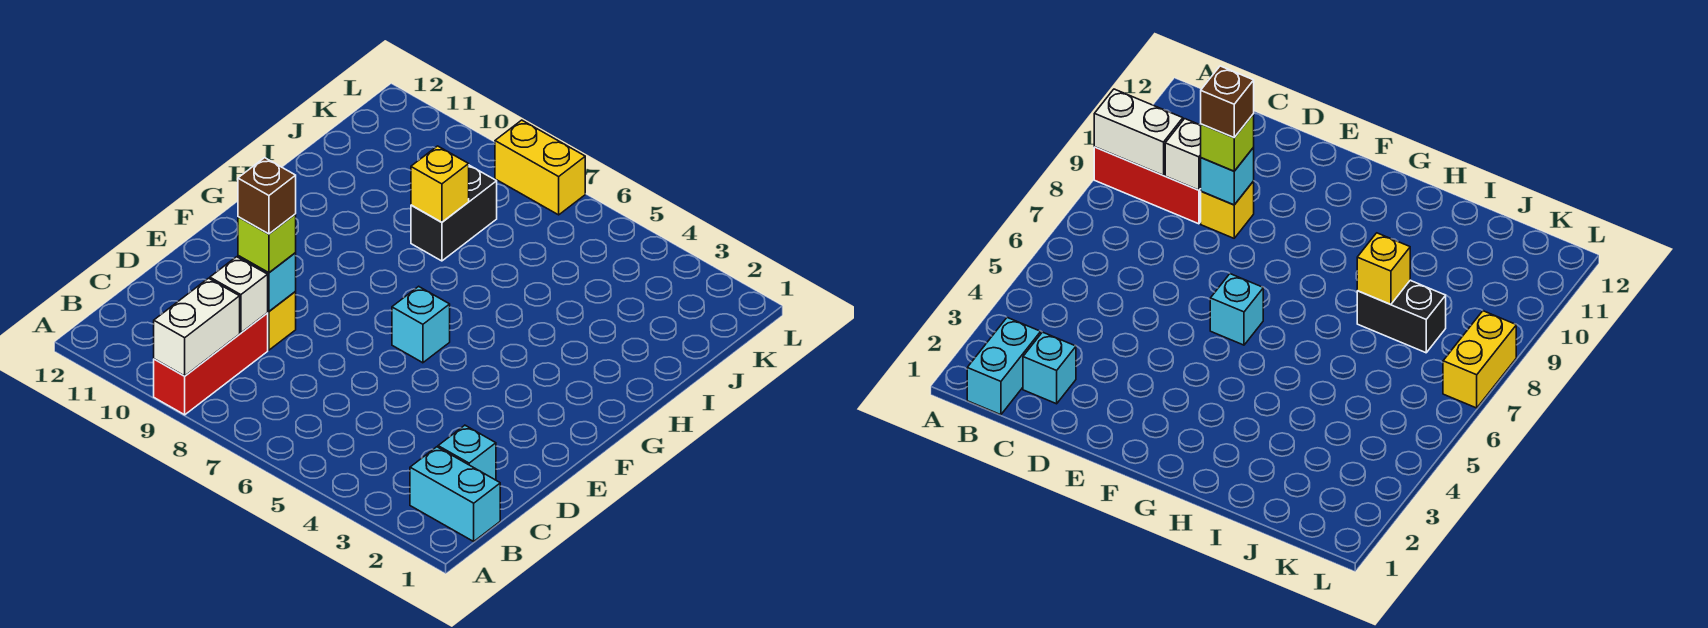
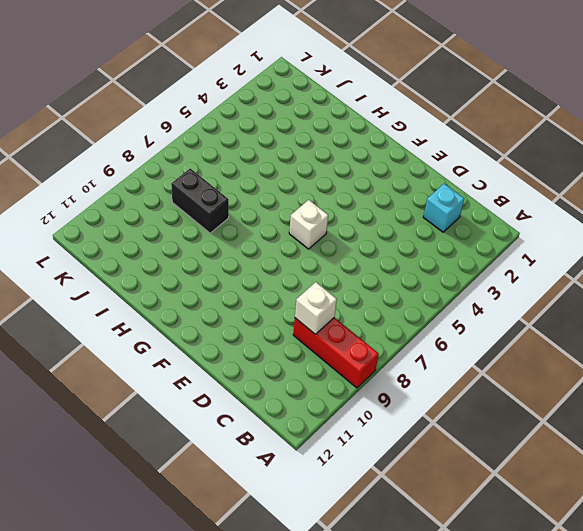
white brick F6 level 1 -> cyan brick F6 level 1
none -> cyan brick B1:B2 level 1
none -> yellow brick D9 level 1
none -> yellow brick L7:L8 level 1

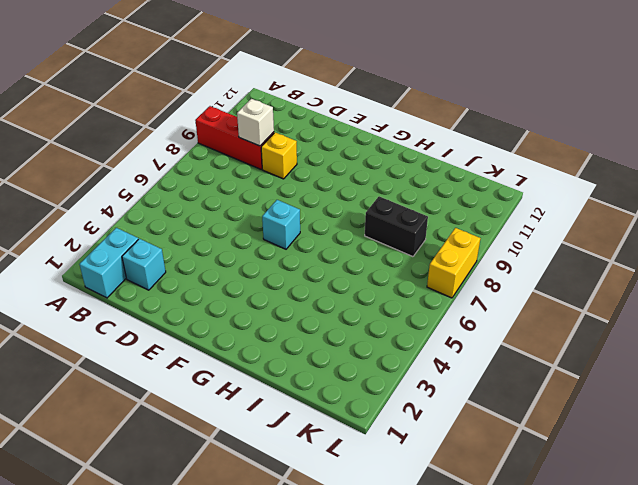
none -> white brick A9:B9 level 2
none -> cyan brick D9 level 2
none -> yellow brick I8 level 2

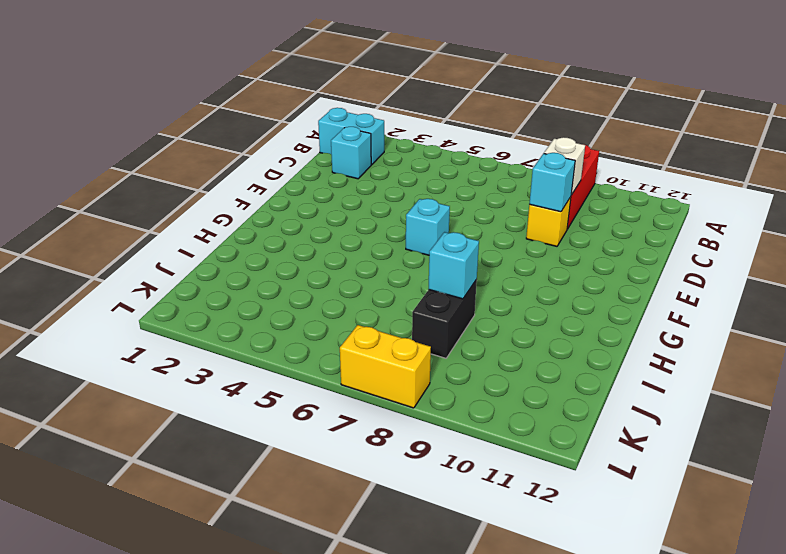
cyan brick I8 level 2 -> yellow brick I8 level 2
none -> white brick A9:B9 level 2
none -> lime brick D9 level 3
none -> brown brick D9 level 4

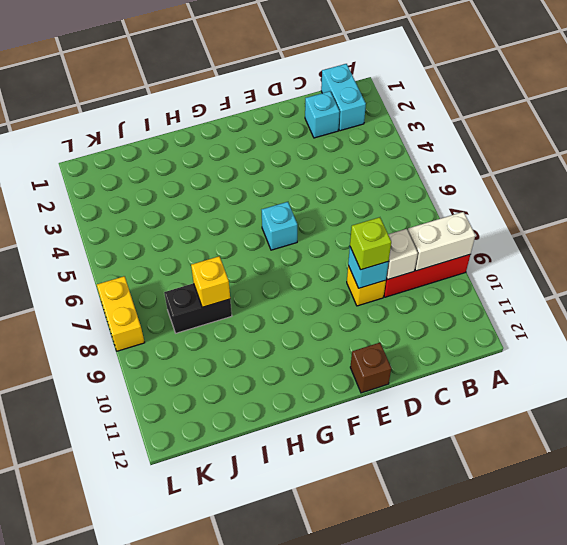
brown brick E12 level 1 -> brown brick D9 level 4

